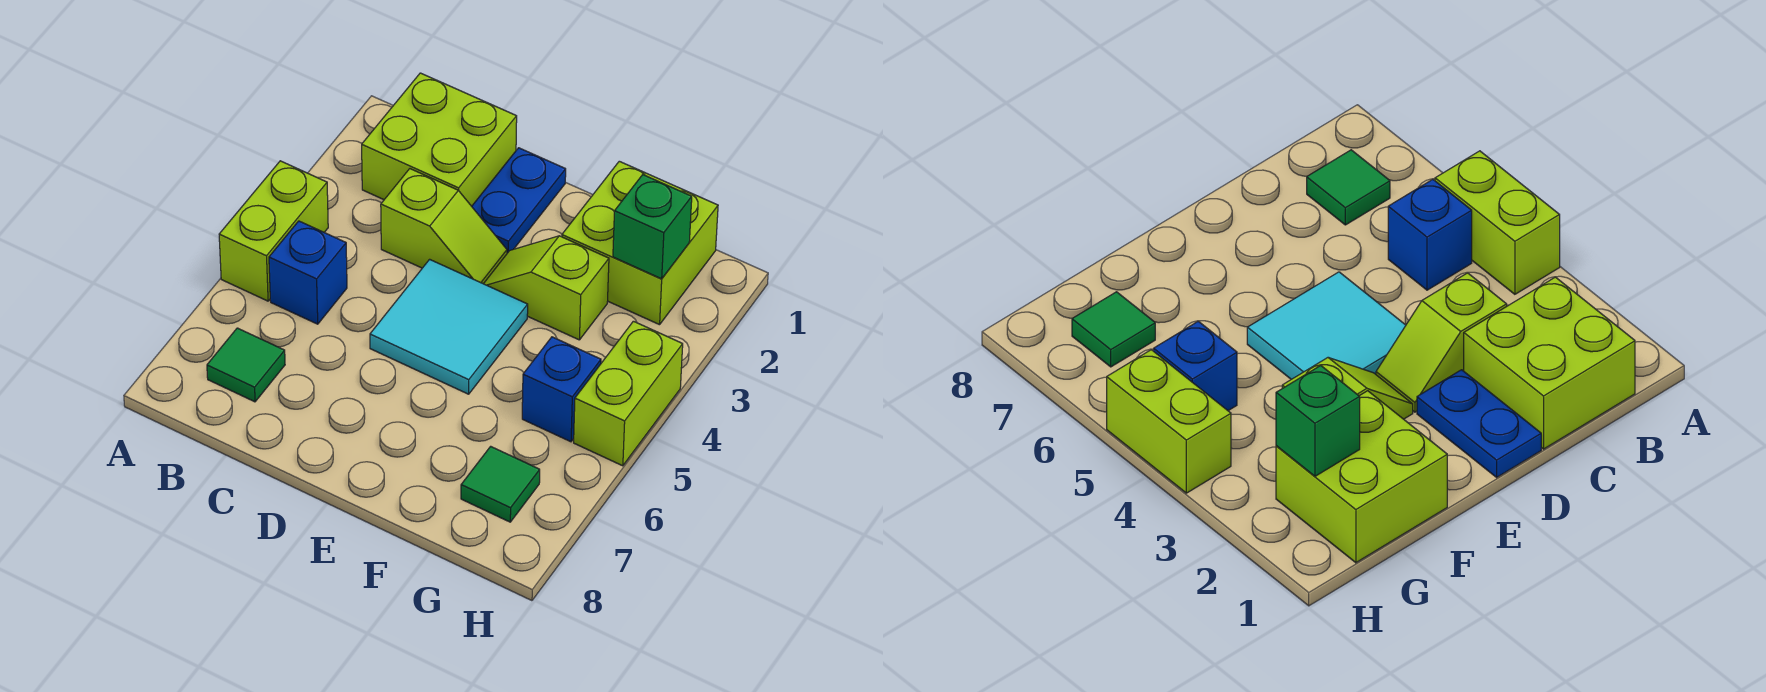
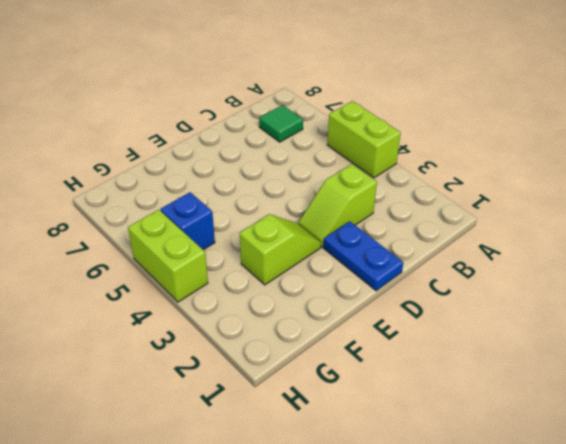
none -> lime brick B1:C2 level 1
none -> blue brick B5 level 1
none -> cyan tile D4:E5 level 1

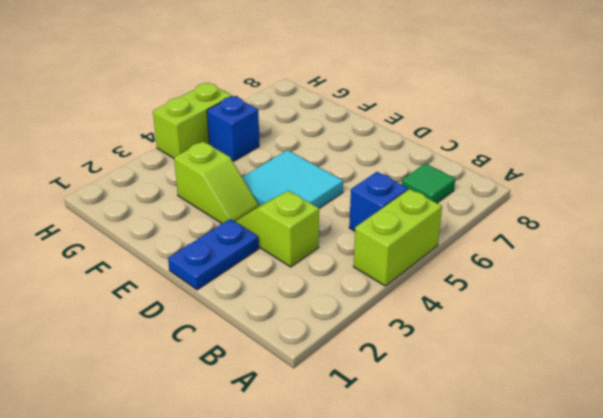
none -> lime brick B1:C2 level 1
none -> lime brick F1:G2 level 1
none -> green tile G7 level 1

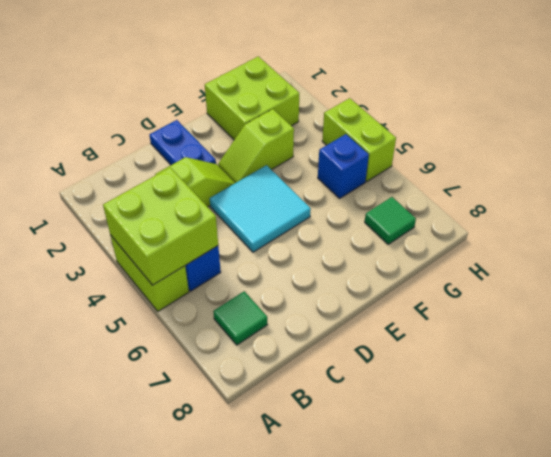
lime brick A4:B5 level 2 -> lime brick B1:C2 level 1
none -> green brick G2 level 2

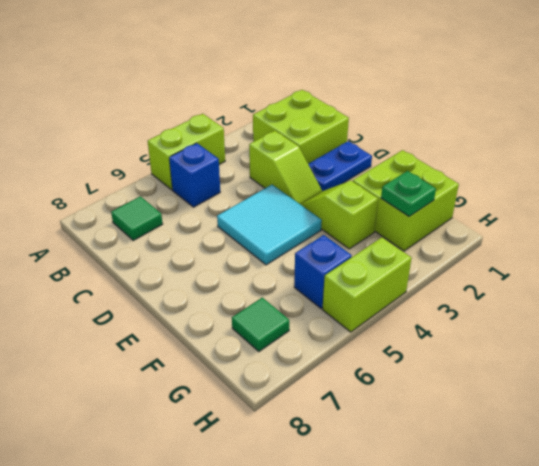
green plate G2 level 2 -> green brick G2 level 2

